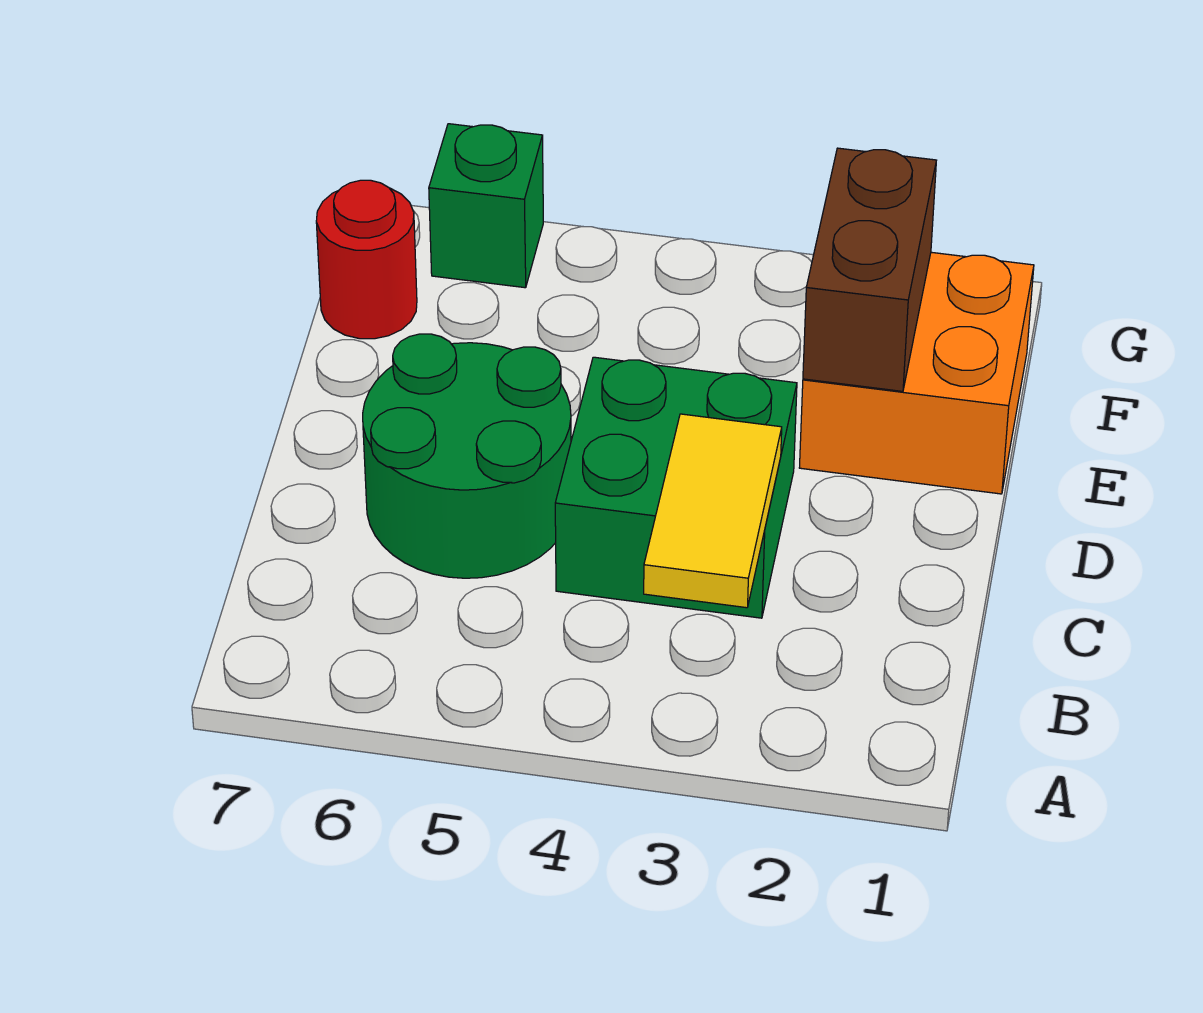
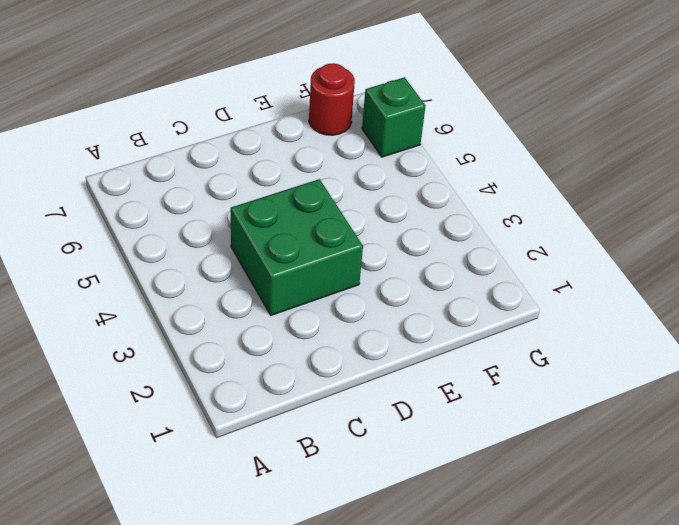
none -> green round brick C5:D6 level 1
none -> orange brick E1:F2 level 1

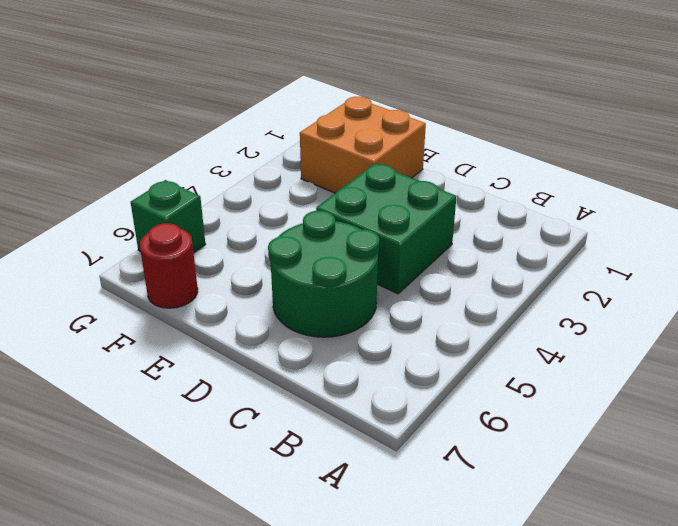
none -> yellow tile B3:C3 level 2
none -> brown brick E2:F2 level 2

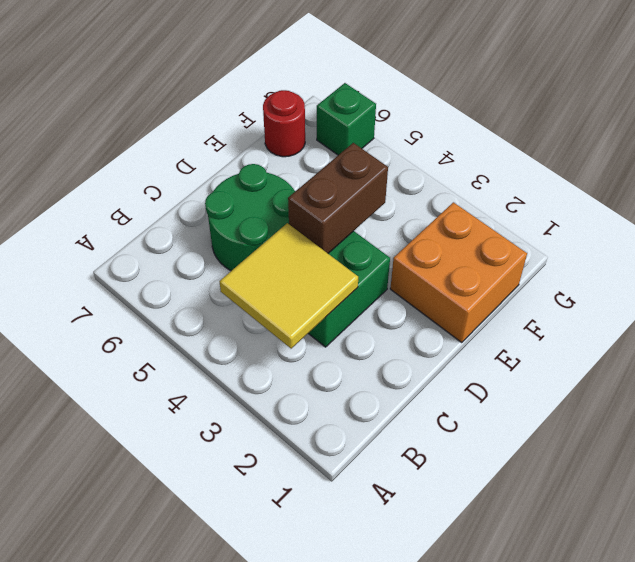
yellow tile B3:C4 level 2 -> yellow tile B3:C3 level 2
brown brick D4:E4 level 2 -> brown brick E2:F2 level 2

